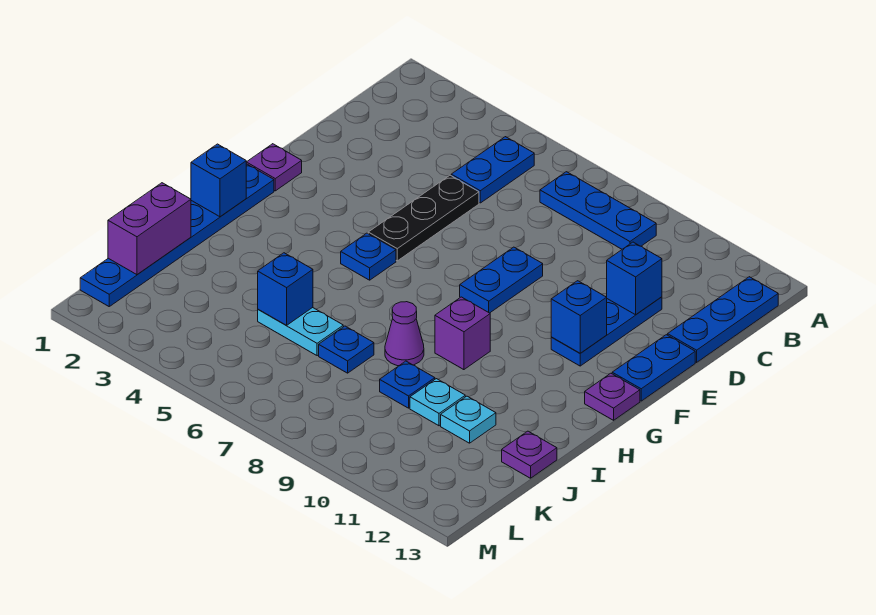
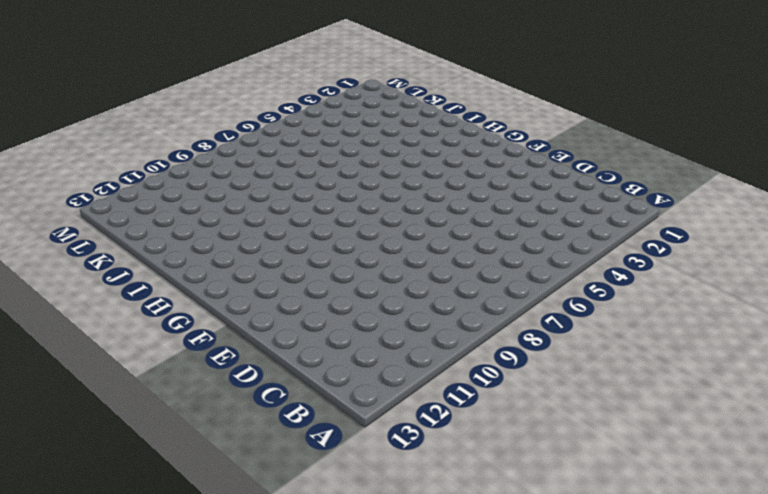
none -> blue plate B5:C5 level 1
none -> blue plate B7:B9 level 1
none -> blue plate B13:D13 level 1

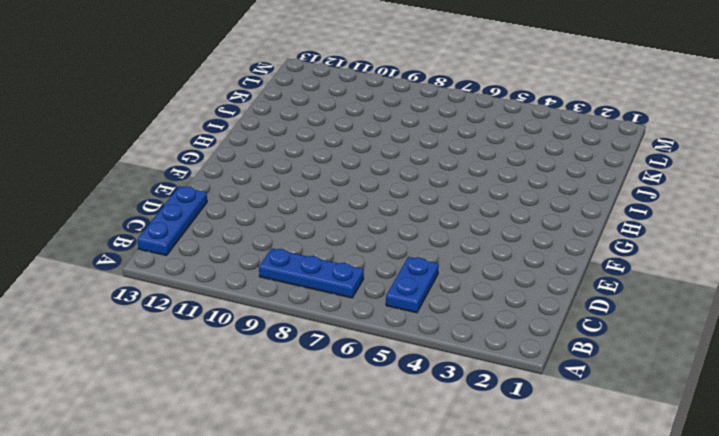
none -> black plate D5:F5 level 1
none -> blue plate D11:F11 level 1
none -> blue plate E8:F8 level 1

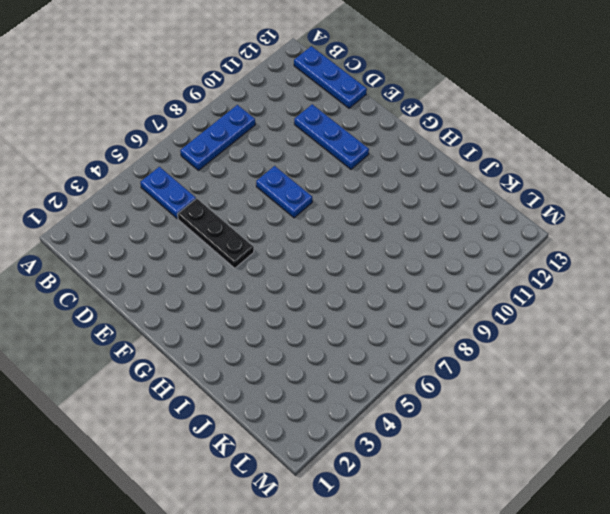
none -> blue plate E13:F13 level 1
none -> purple plate F1 level 1
none -> blue plate G1:L1 level 1

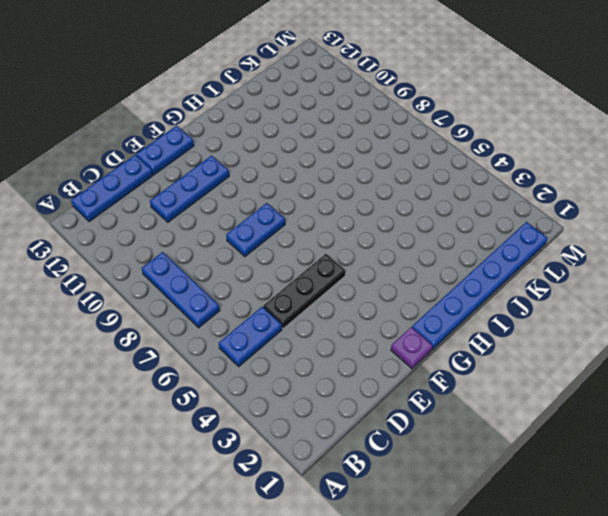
none -> blue plate G5 level 1
none -> purple plate G13 level 1
none -> purple brick H9 level 1

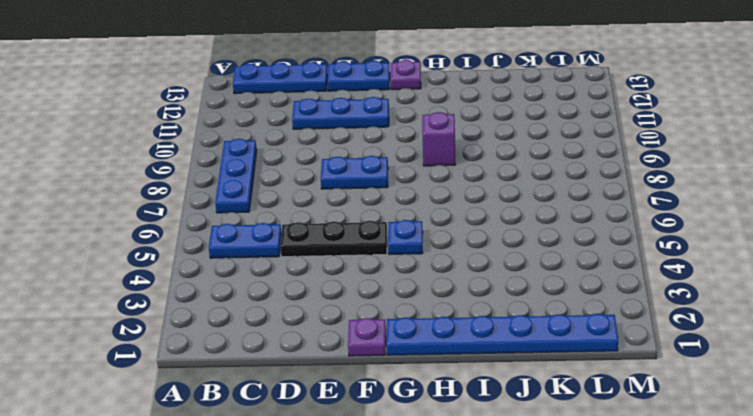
none -> purple cone I8 level 1
none -> cyan plate J5:J6 level 1
none -> blue plate J7 level 1

